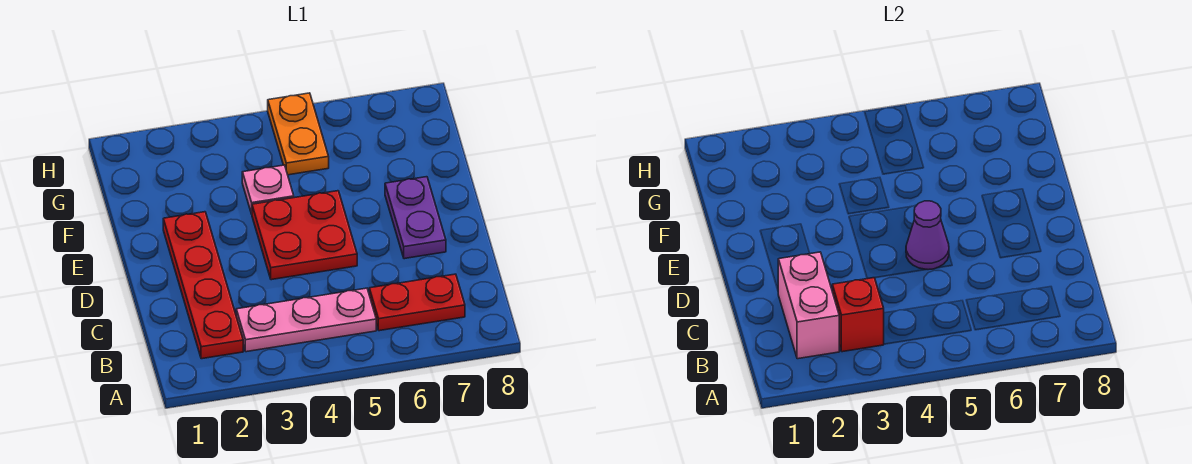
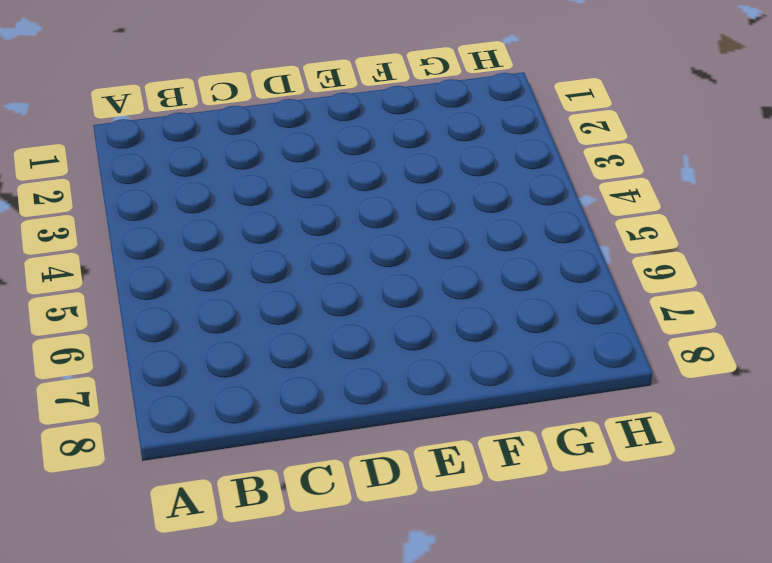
none -> red plate B2:E2 level 1
none -> pink plate B3:B5 level 1

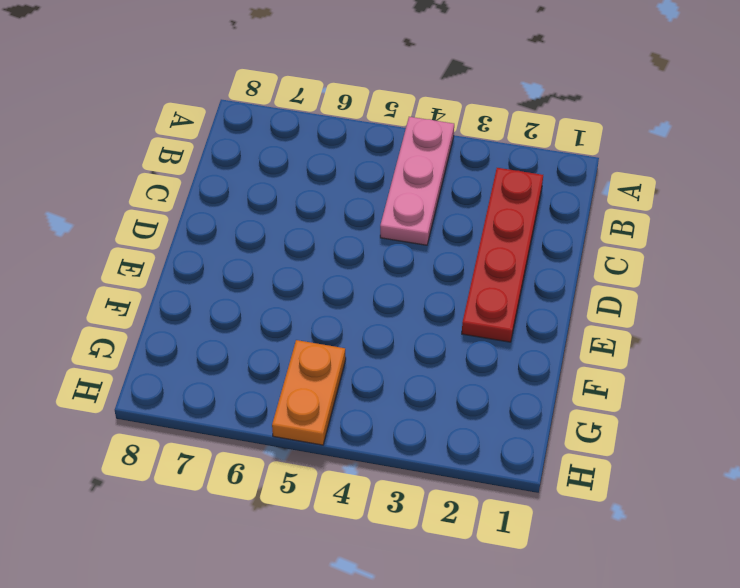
pink plate A4:C4 level 1 -> pink plate B3:B5 level 1
none -> red plate B6:B7 level 1
none -> red plate D4:E5 level 1

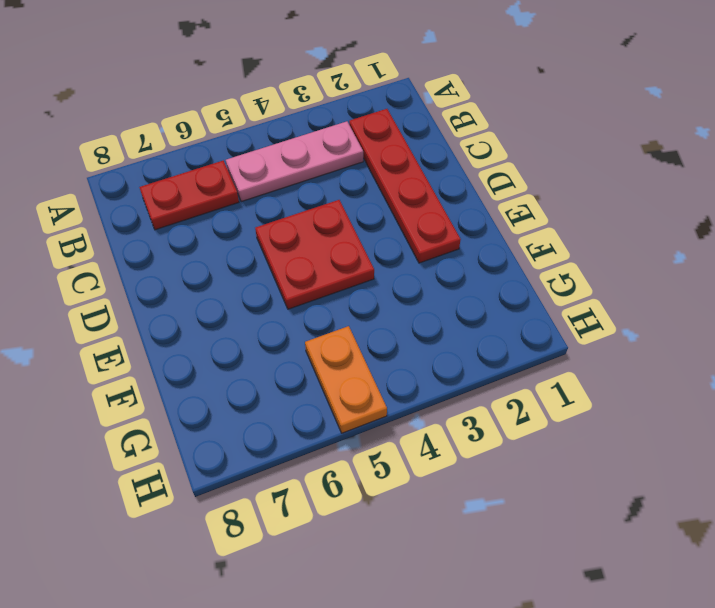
none -> purple plate D7:E7 level 1
none -> pink plate F4 level 1

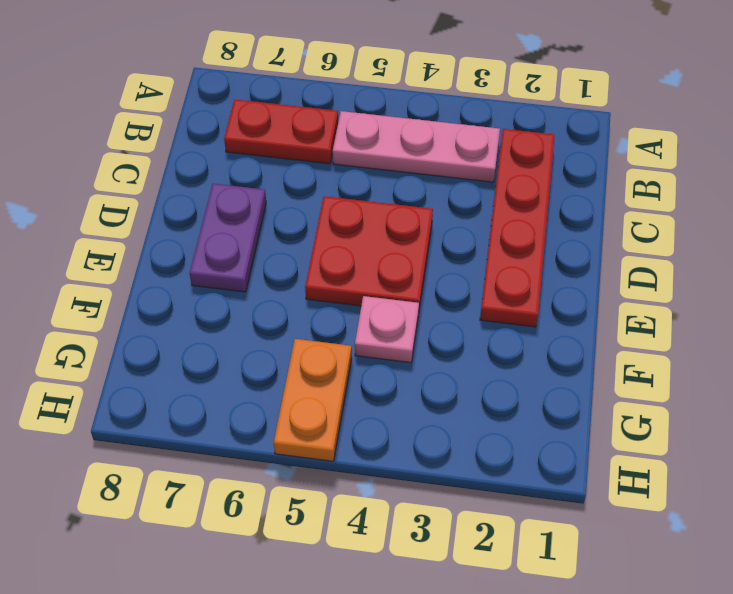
none -> pink brick B2:C2 level 2
none -> red brick B3 level 2

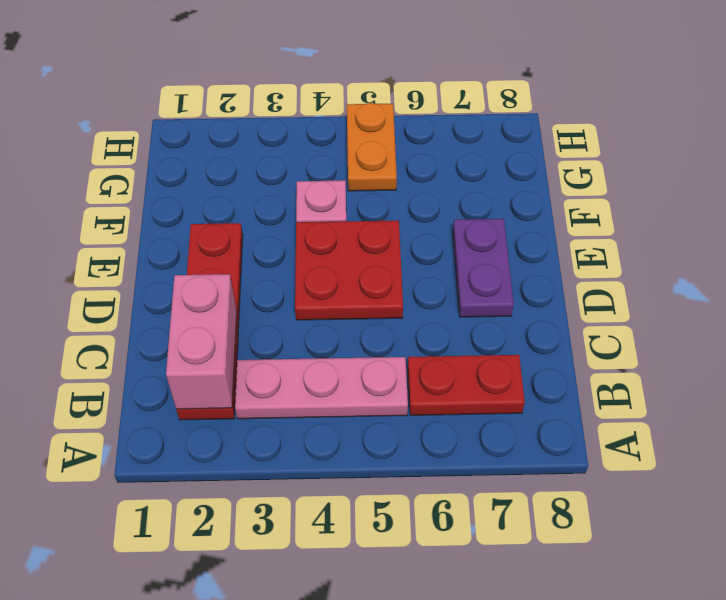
none -> red brick B3 level 2
none -> purple cone D5 level 2

